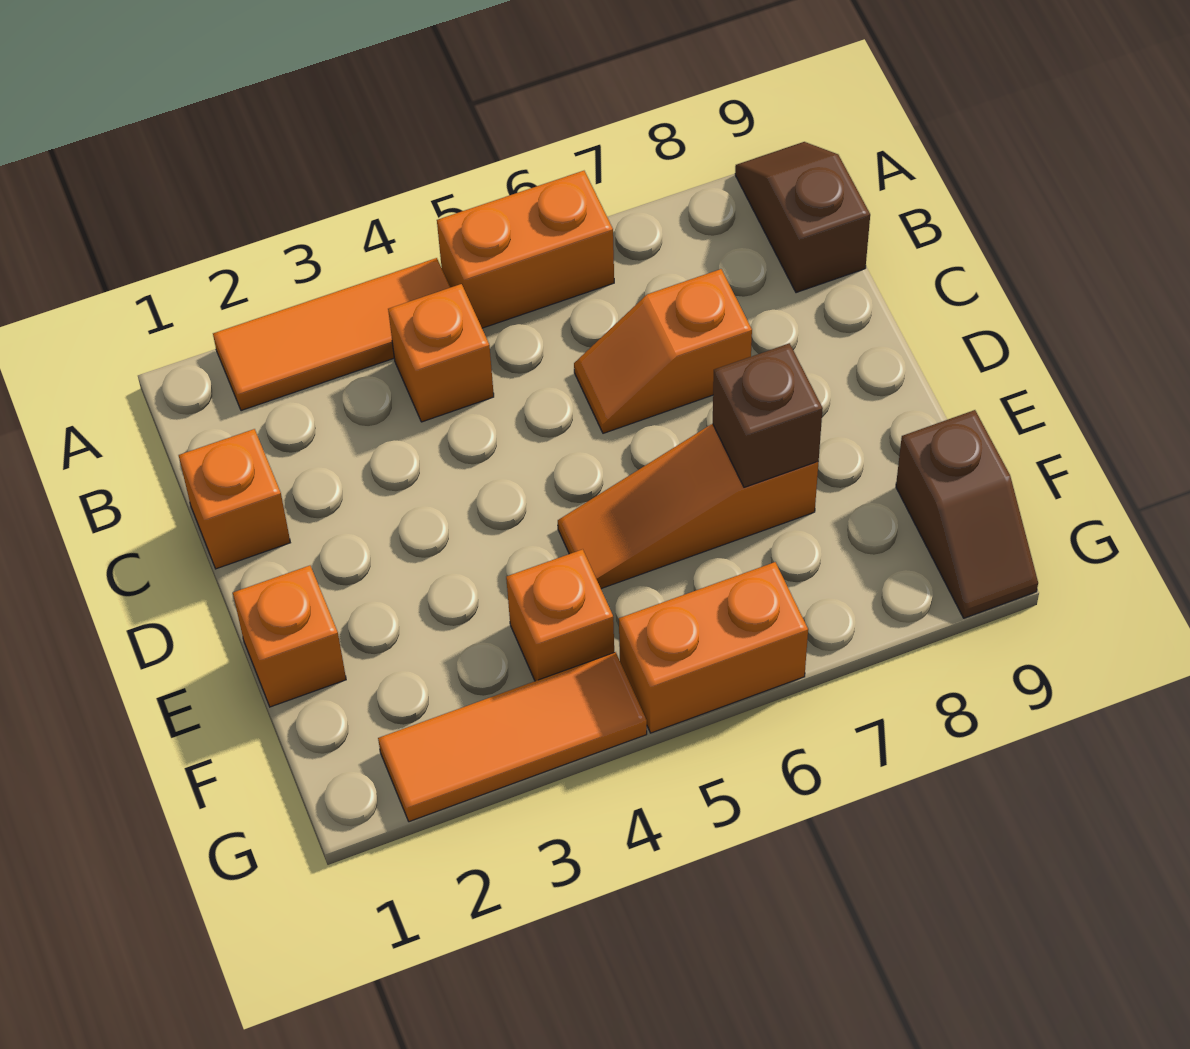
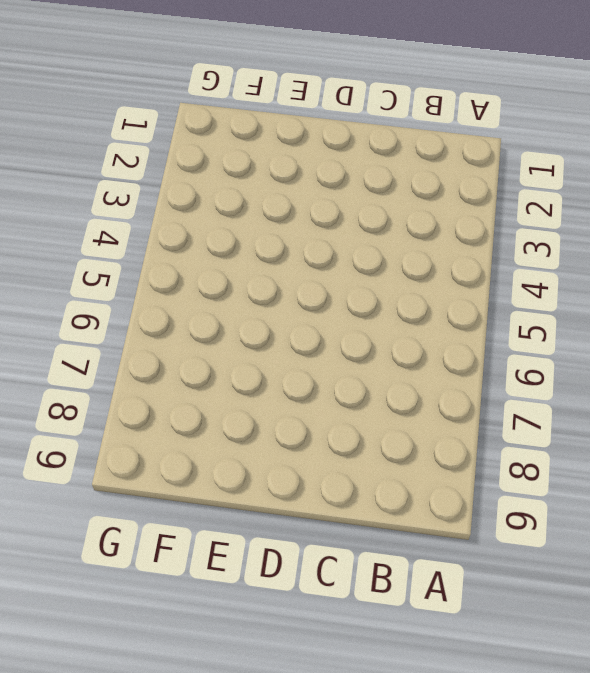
none -> orange tile A2:A4 level 1
none -> orange brick A5:A6 level 1
none -> brown slope A9:B9 level 1 top B

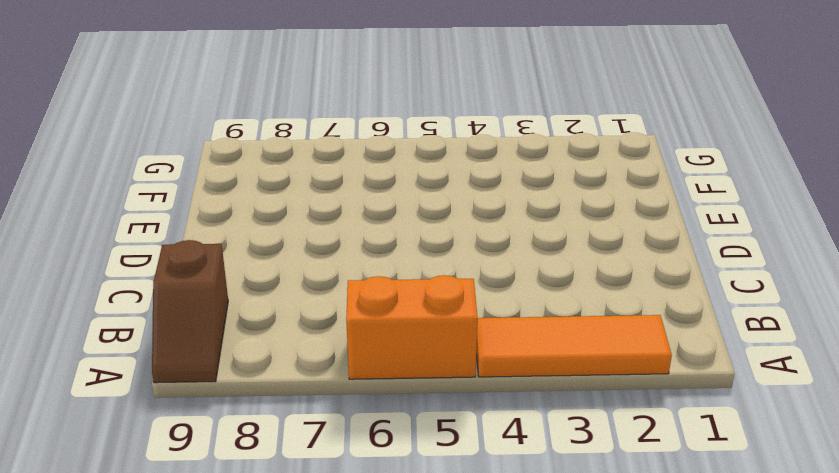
none -> orange brick B4 level 1
none -> orange brick C1 level 1
none -> orange slope C6:C7 level 1 top 7

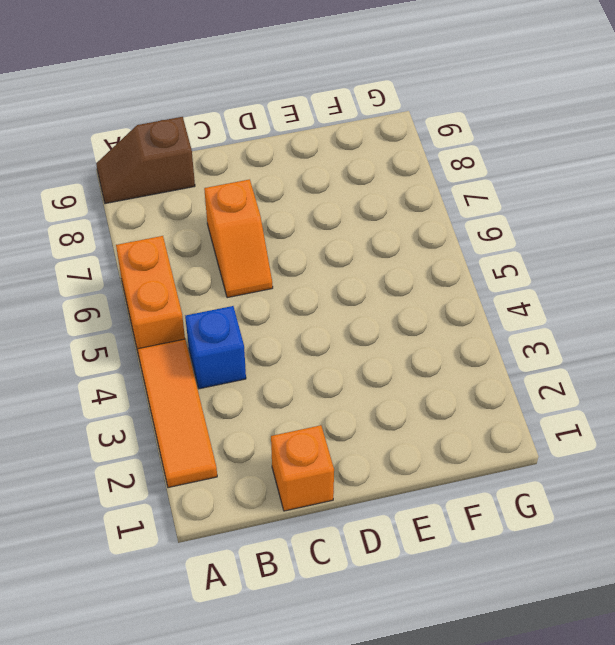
blue brick B4 level 1 -> orange brick B4 level 1
none -> orange brick E1 level 1
none -> orange slope E5:E7 level 1 top 7
none -> orange brick F4 level 1

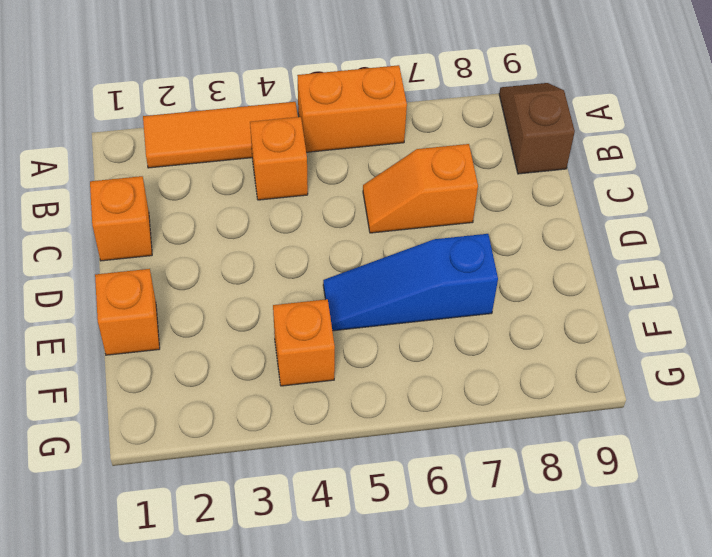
blue slope E5:E7 level 1 top 7 -> orange slope E5:E7 level 1 top 7
none -> brown slope F9:G9 level 1 top F
none -> orange tile G2:G4 level 1
none -> orange brick G5:G6 level 1

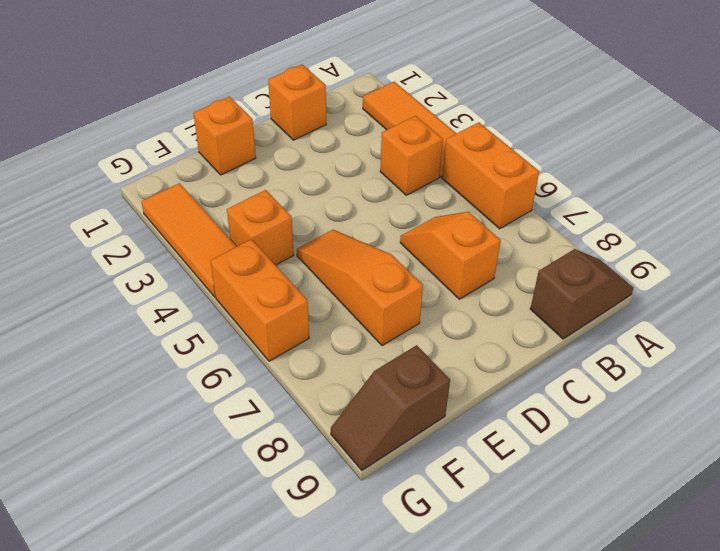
none -> brown brick E7 level 2

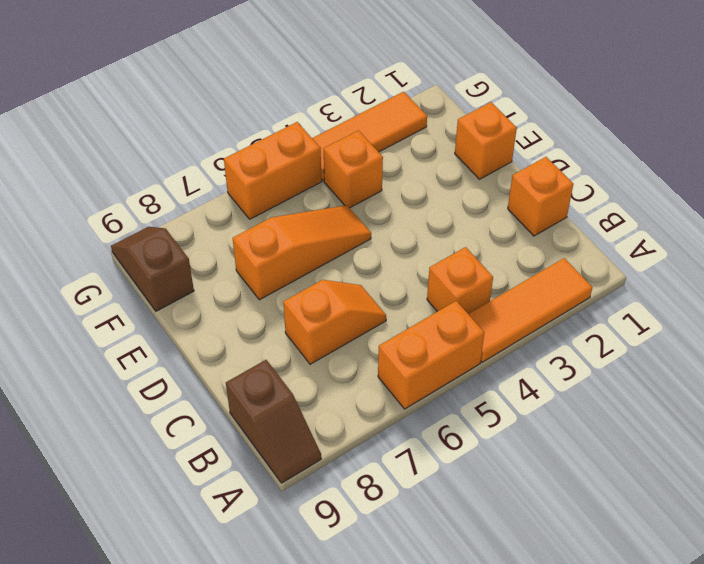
none -> brown brick E7 level 2

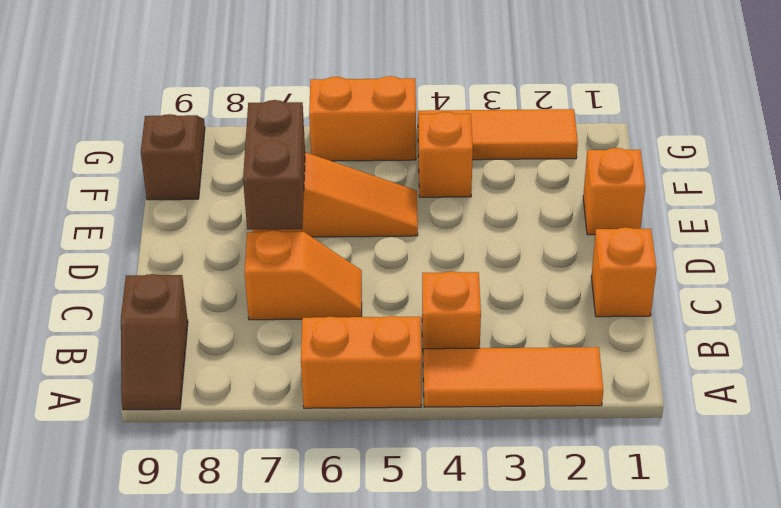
brown brick D7:E7 level 2 -> brown brick E7 level 2

